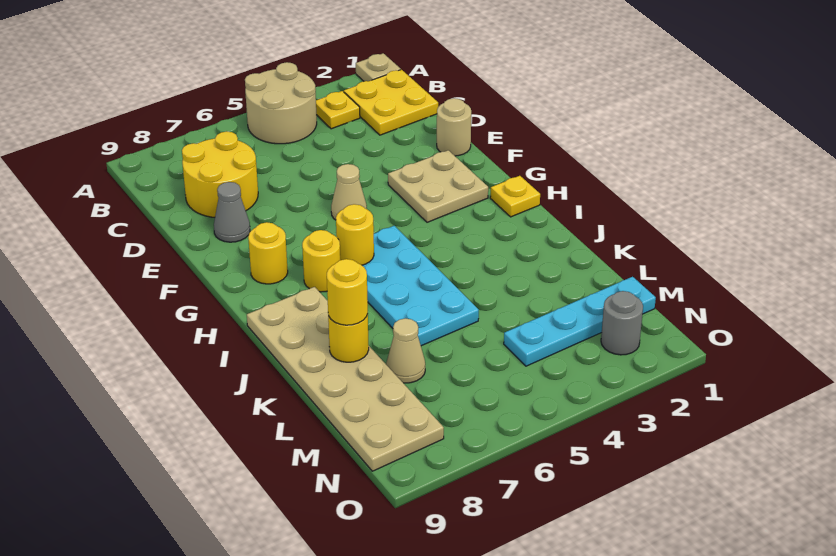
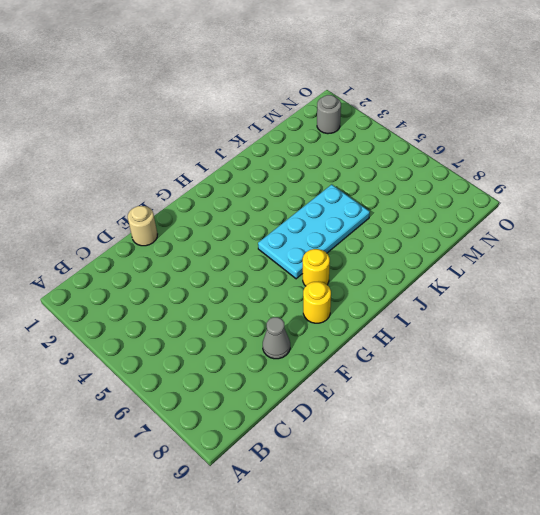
none -> tan plate A1 level 1
none -> tan round brick A4:B5 level 1
none -> yellow plate B1:C2 level 1

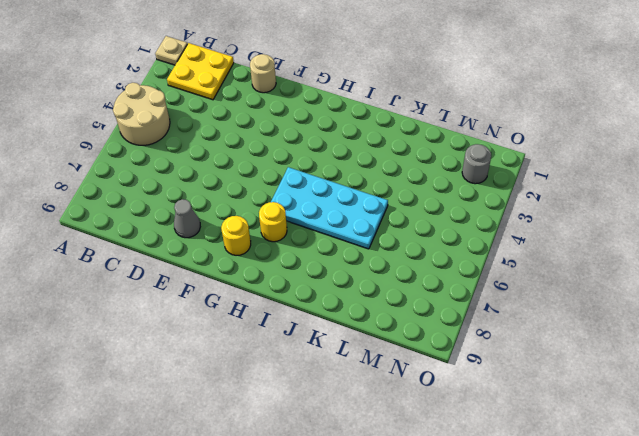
none -> yellow plate B3 level 1
none -> yellow round brick C7:D8 level 1
none -> tan plate F2:G3 level 1

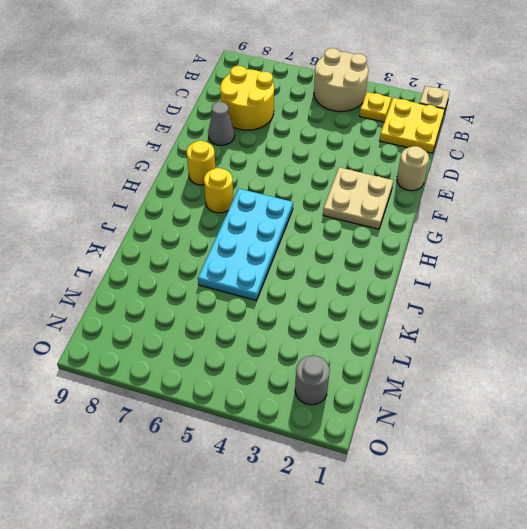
none -> tan cone F5 level 1
none -> yellow plate H1 level 1
none -> tan plate I8:N9 level 1

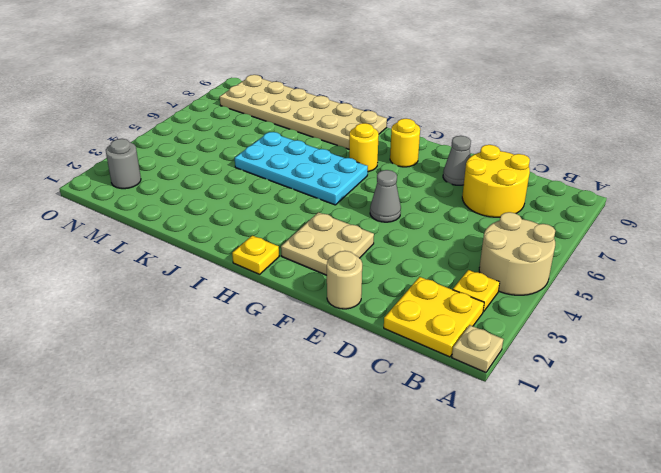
grey cone F5 level 1 -> tan cone F5 level 1
none -> tan cone L7 level 1
none -> cyan plate M1:M4 level 1
none -> yellow round brick H6 level 2

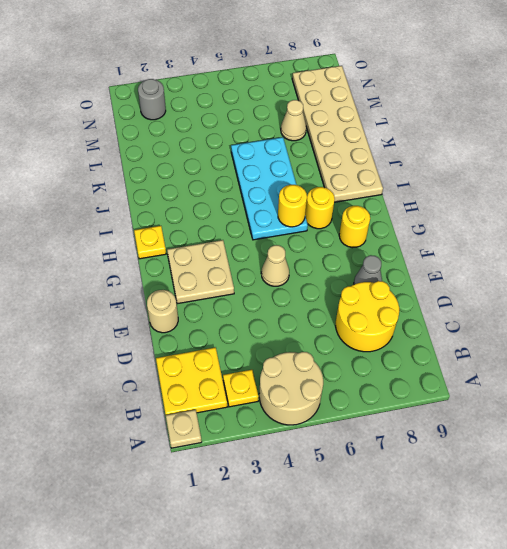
none -> cyan plate M1:M4 level 1
none -> yellow round brick K8 level 2
none -> yellow round brick K8 level 3

